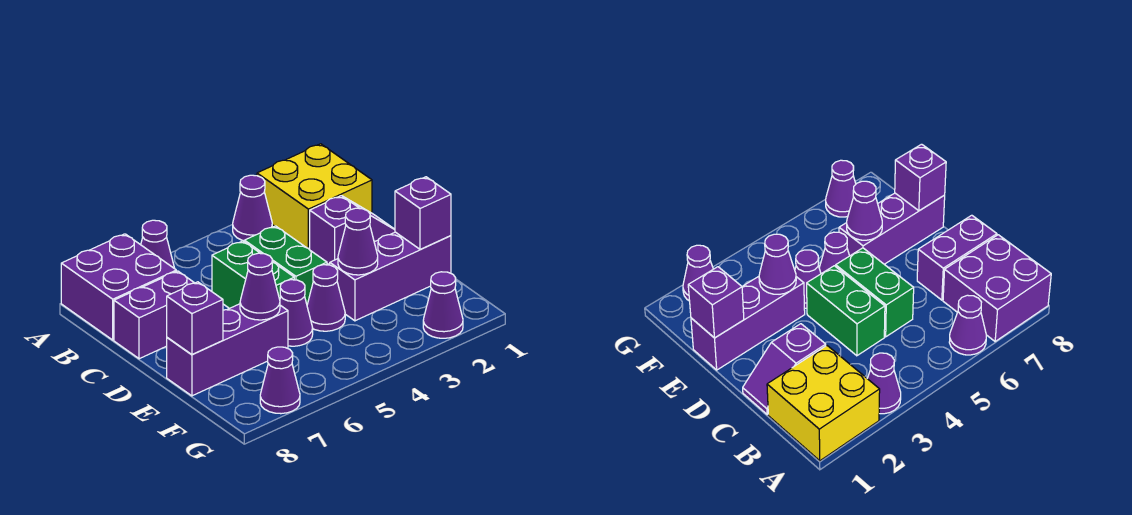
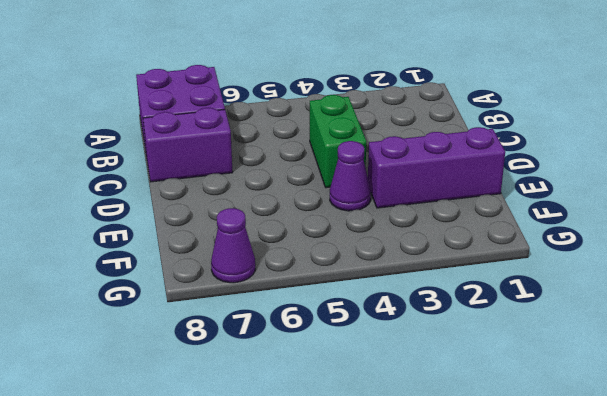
none -> yellow brick A1:B2 level 1
none -> purple cone A3 level 1
none -> purple cone A6 level 1

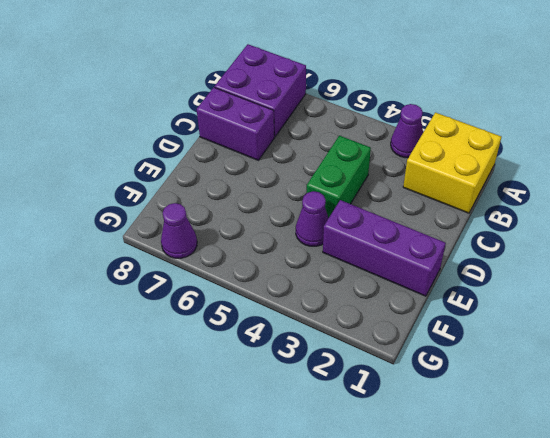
none -> purple cone A6 level 1
none -> purple slope C1:C2 level 1 top 2
none -> green brick C5:D5 level 1

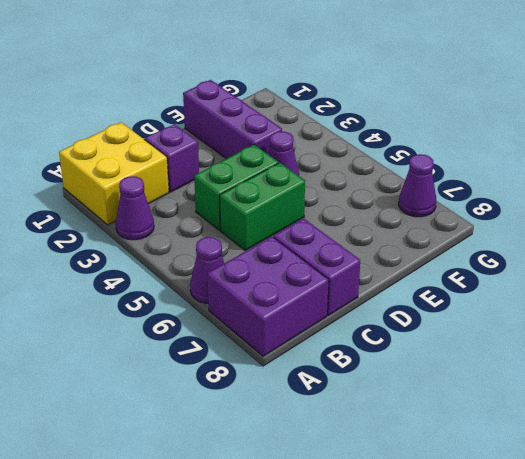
none -> purple cone E5 level 1
none -> purple brick E6:E8 level 1
none -> purple cone G2 level 1

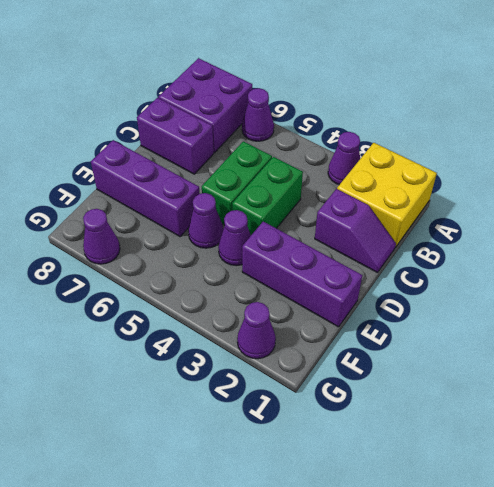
none -> purple brick E1 level 2
none -> purple cone E3 level 2
none -> purple cone E6 level 2

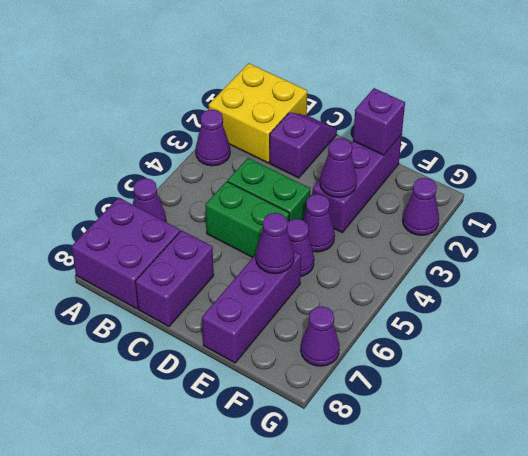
none -> purple brick E8 level 2

